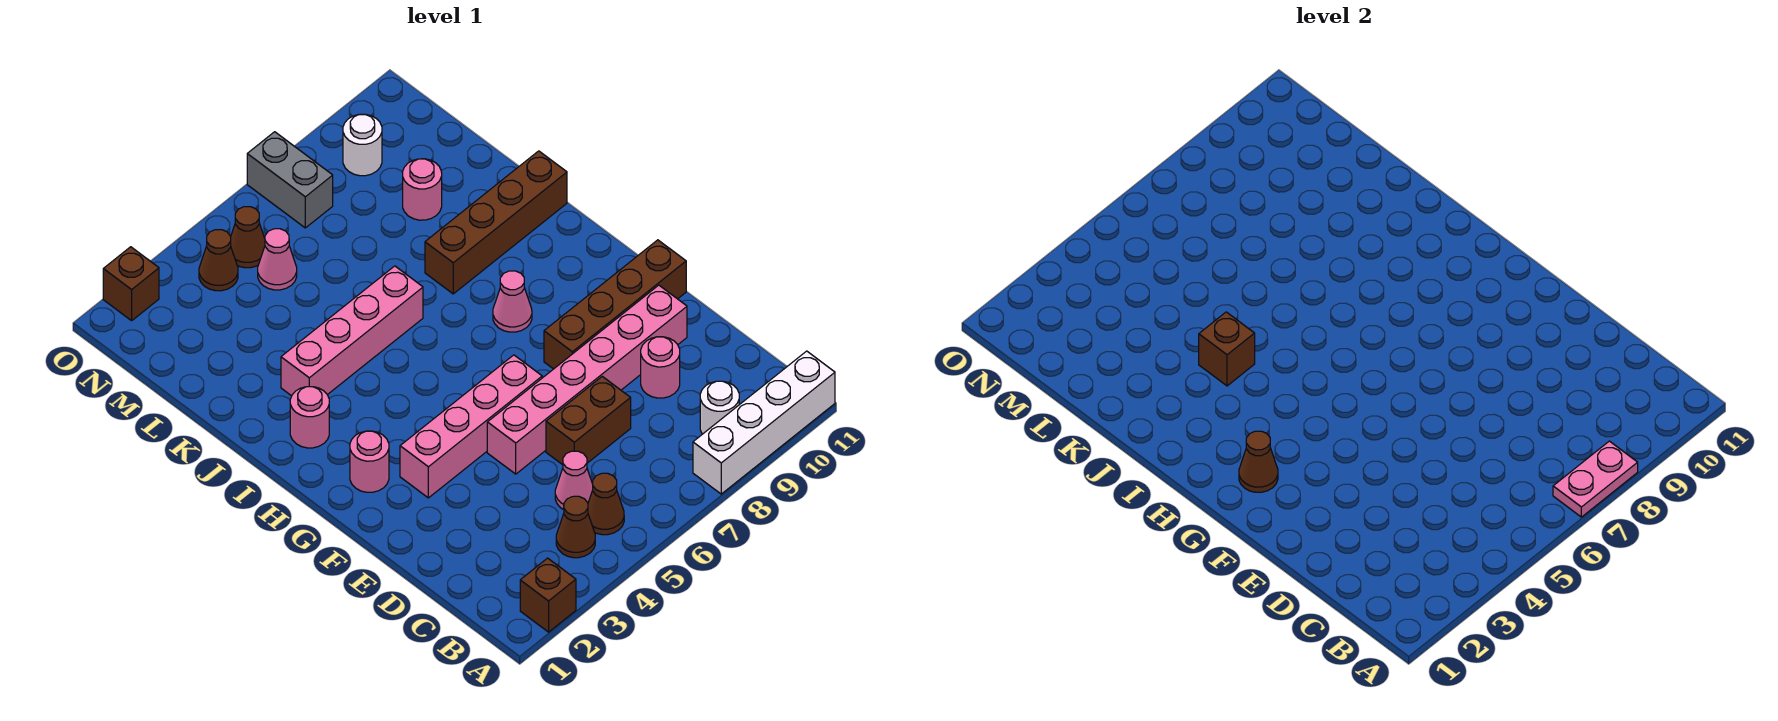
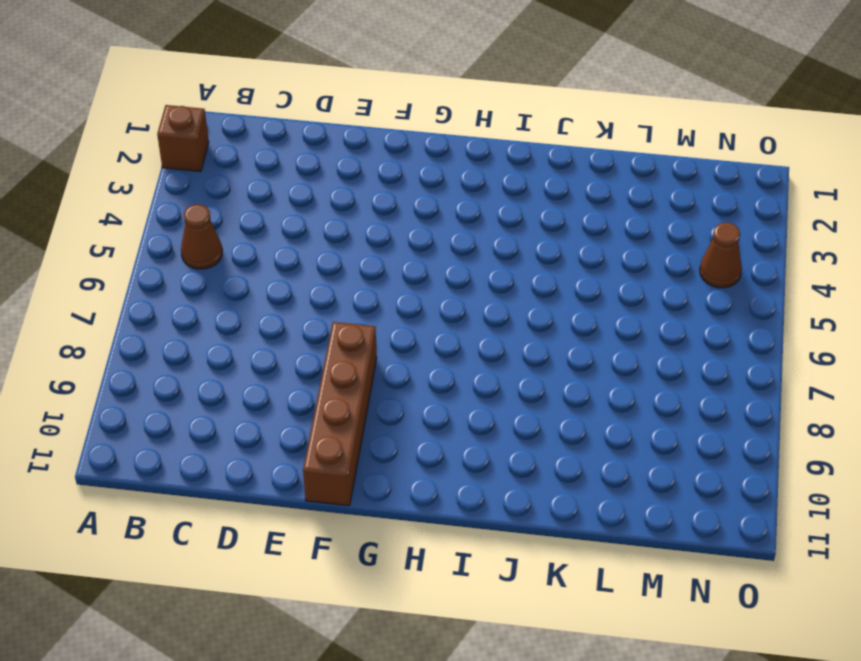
none -> white brick A8:A11 level 1
none -> brown cone B4 level 1
none -> white round brick B9 level 1

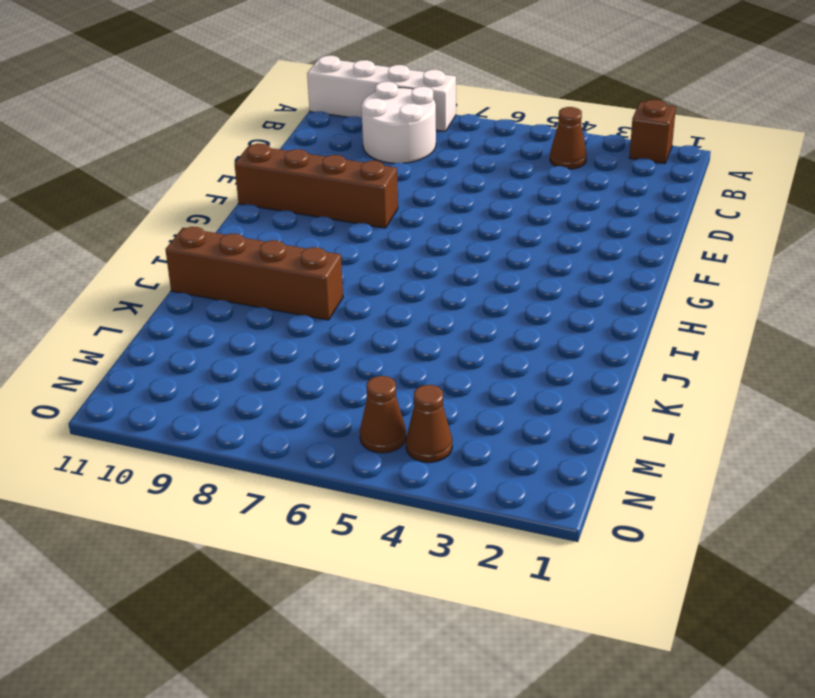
white round brick B8:C9 level 1 -> white round brick B9 level 1
none -> brown cone B5 level 1
none -> pink cone C5 level 1
none -> brown brick D6:D7 level 1

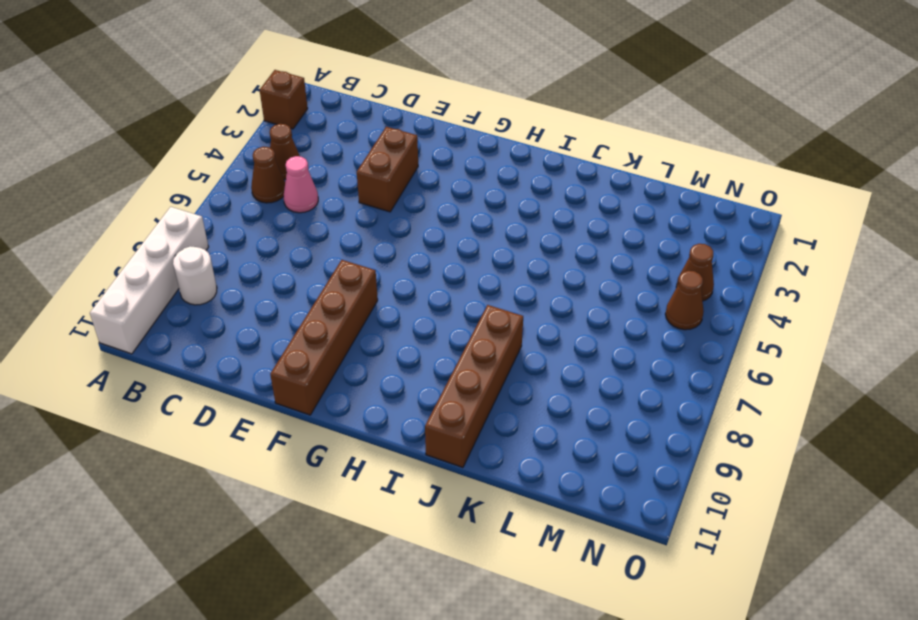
brown brick E3:E4 level 1 -> brown brick D6:D7 level 1
none -> pink round brick D9 level 1
none -> pink brick E5:E10 level 1
none -> pink brick F3:F6 level 1

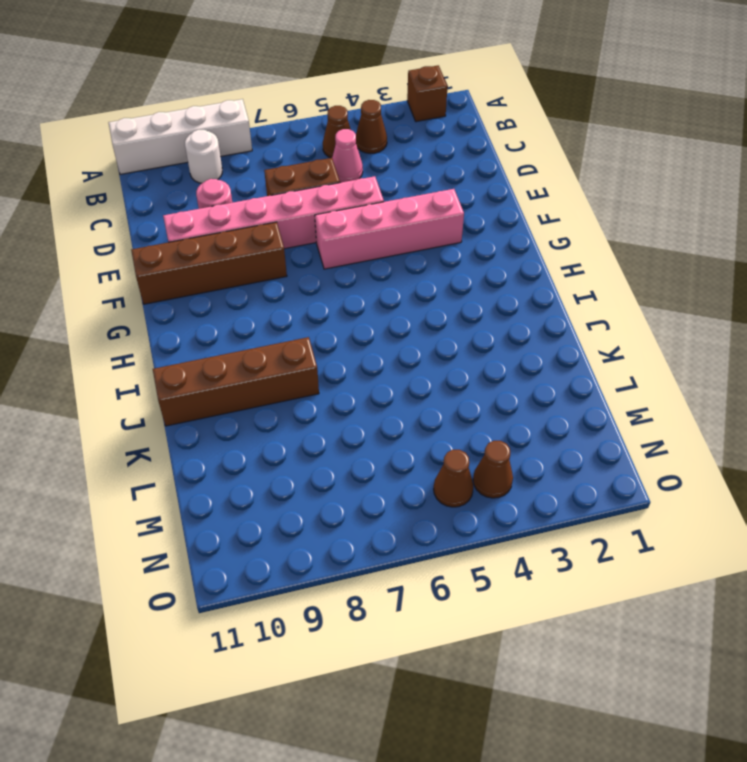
none -> pink round brick G2 level 1
none -> pink cone H8 level 1
none -> pink round brick I2 level 1

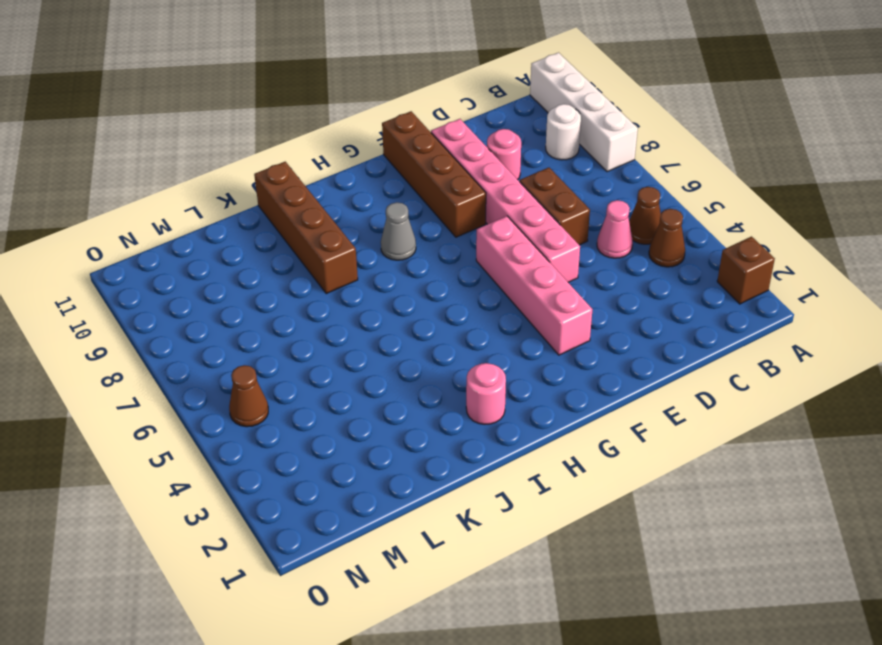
grey cone H8 level 1 -> pink cone H8 level 1
none -> pink round brick G2 level 1
none -> pink brick J3:J6 level 1
none -> pink round brick L9 level 1

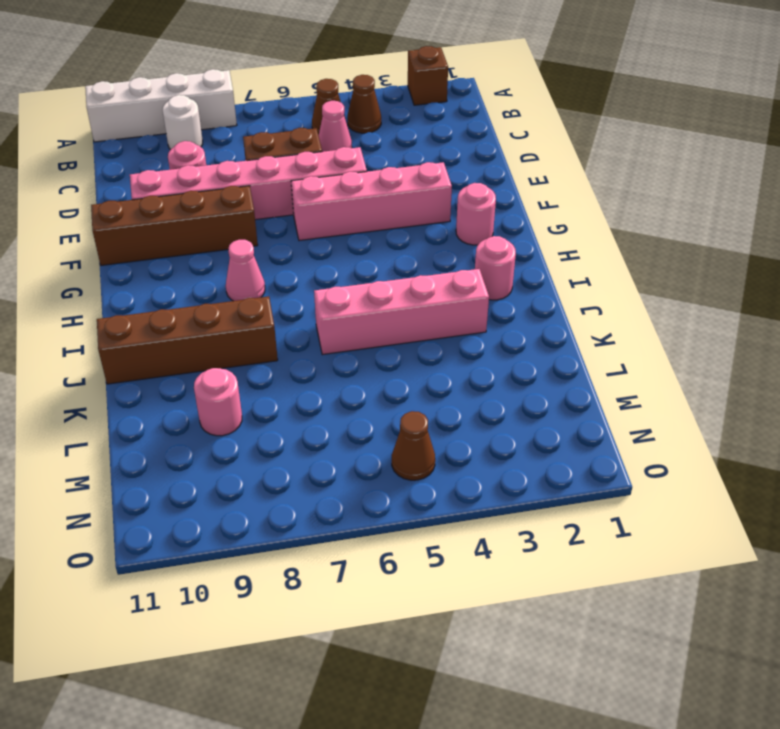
none -> pink cone M5 level 1
none -> brown cone N4 level 1
none -> grey brick N7:O7 level 1

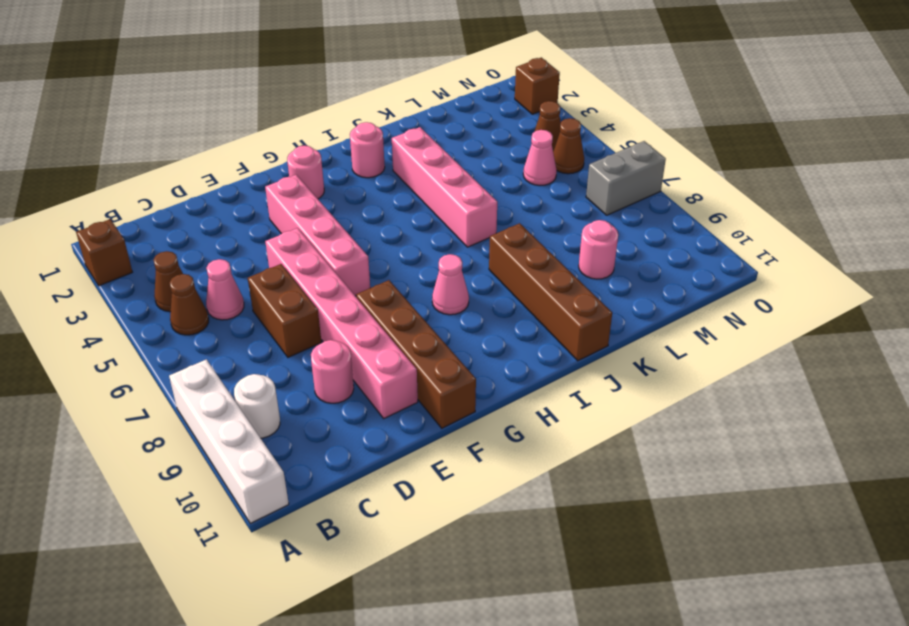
none -> white round brick N9 level 1
none -> pink plate A7:A8 level 2
none -> brown cone G2 level 2

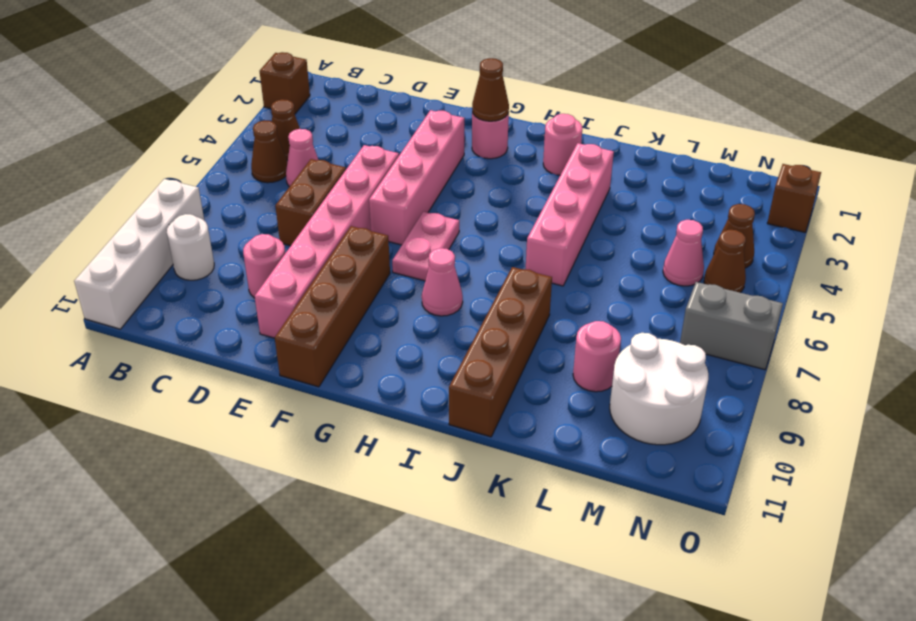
pink plate G6:G7 level 1 -> pink plate A7:A8 level 2
white round brick M9:N10 level 1 -> white round brick N9 level 1
none -> brown brick J4 level 2

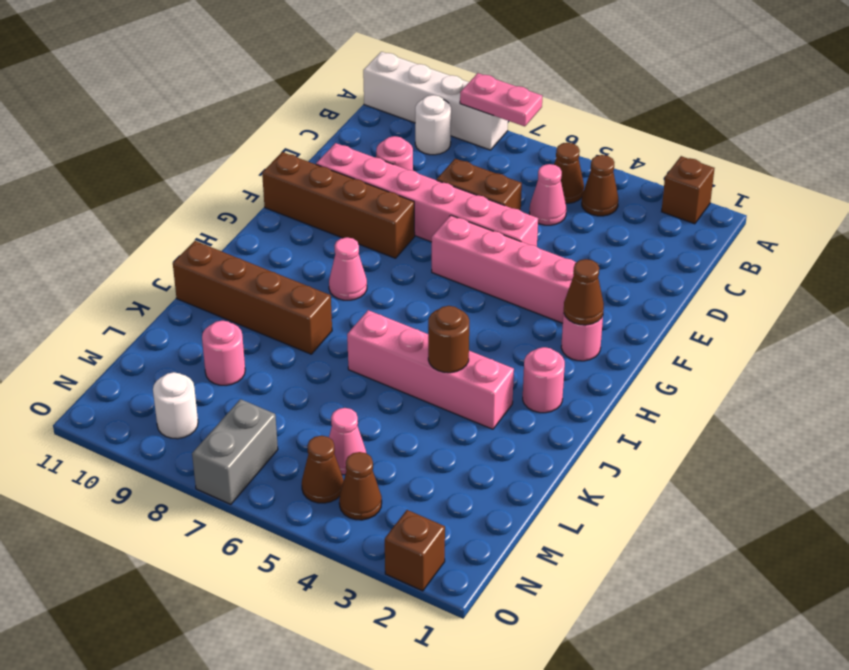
brown round brick J4 level 2 -> brown brick J4 level 2

